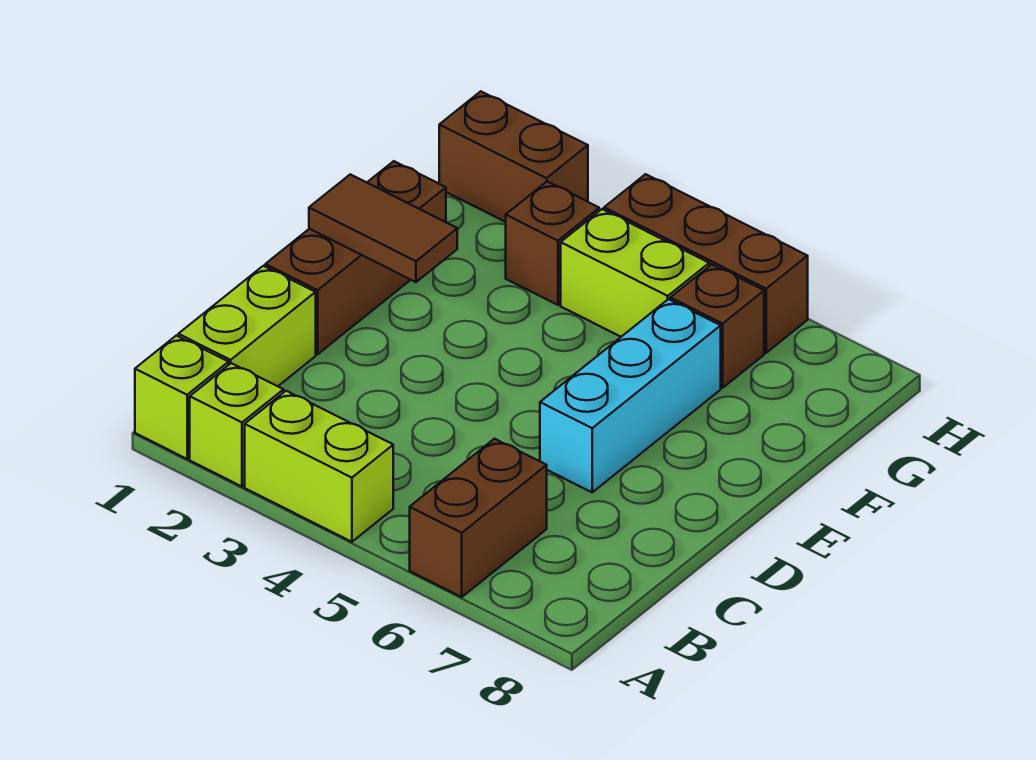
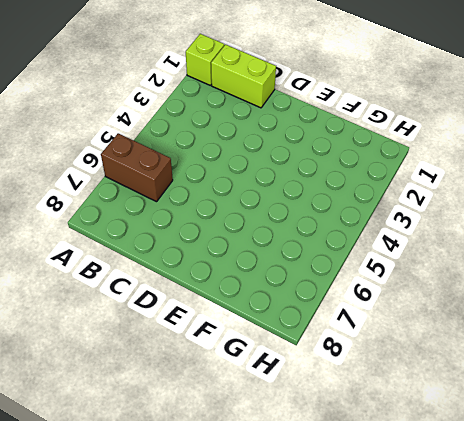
none -> lime brick A2 level 1
none -> lime brick A3:A4 level 1
none -> brown brick D1:F1 level 1

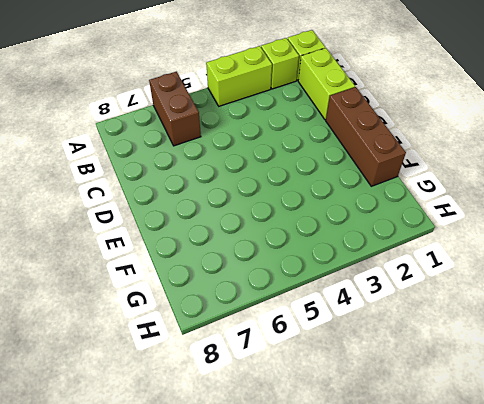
none -> cyan brick D6:F6 level 1
none -> brown brick G3 level 1
none -> lime brick G4:G5 level 1

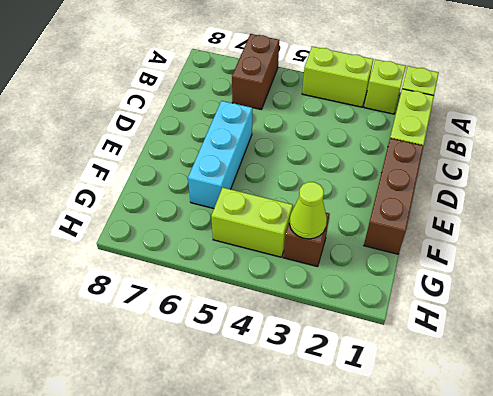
lime cone G3 level 2 -> none
none -> brown brick G6 level 1
none -> brown brick H1:H2 level 1
none -> brown brick H4:H6 level 1

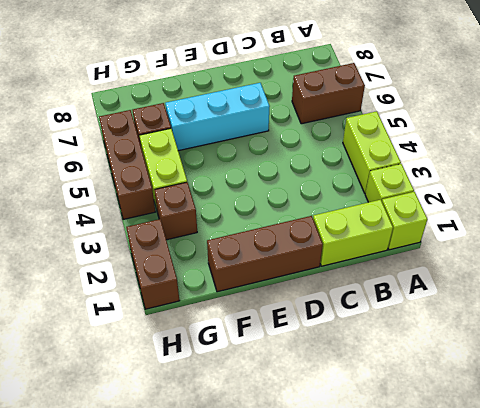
none -> brown tile E1:E2 level 2

